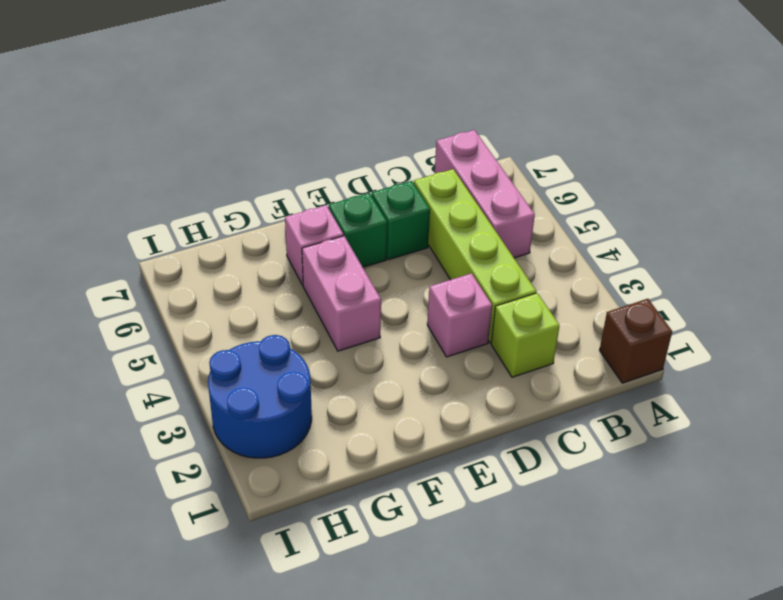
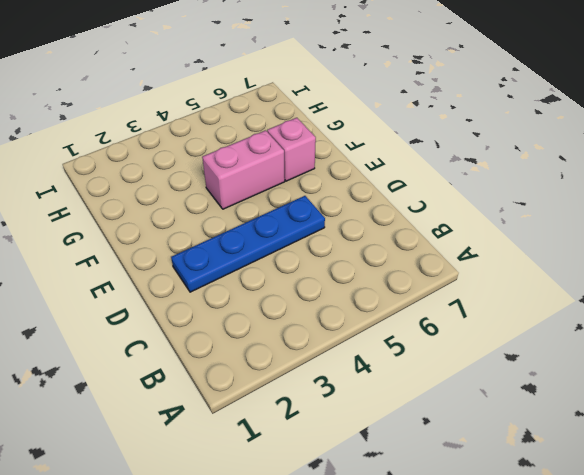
blue plate D2:D5 level 1 -> pink brick D3 level 1
none -> brown brick A1 level 1
none -> pink brick B5:B7 level 1

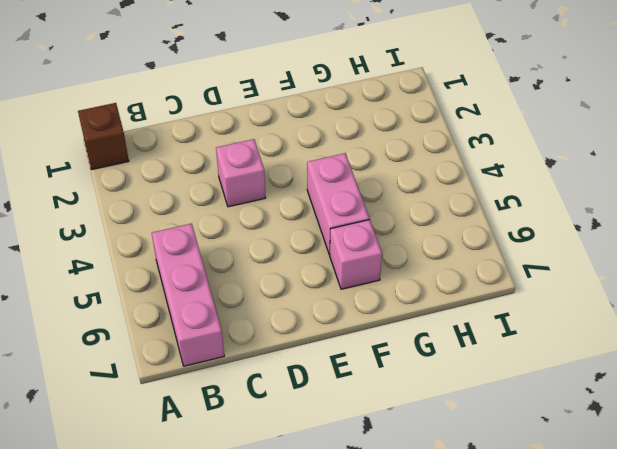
none -> lime brick C2 level 1
none -> lime brick C3:C6 level 1

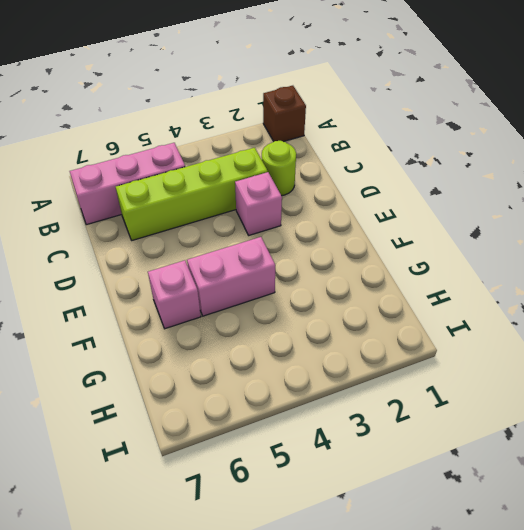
lime round brick C2 level 1 -> lime brick C2 level 1
none -> green brick D6 level 1
none -> green brick E6 level 1

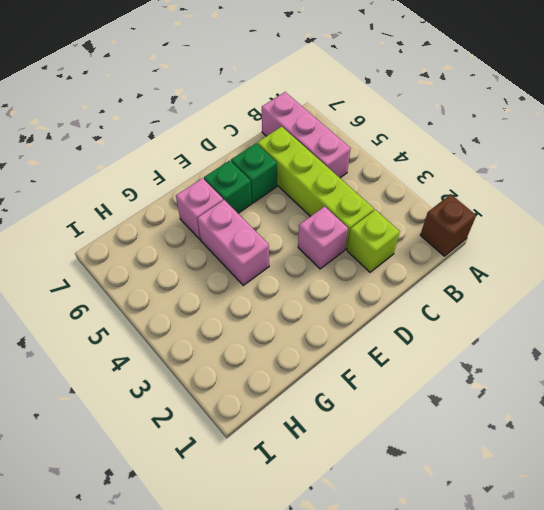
none -> blue round brick H2:I3 level 1

